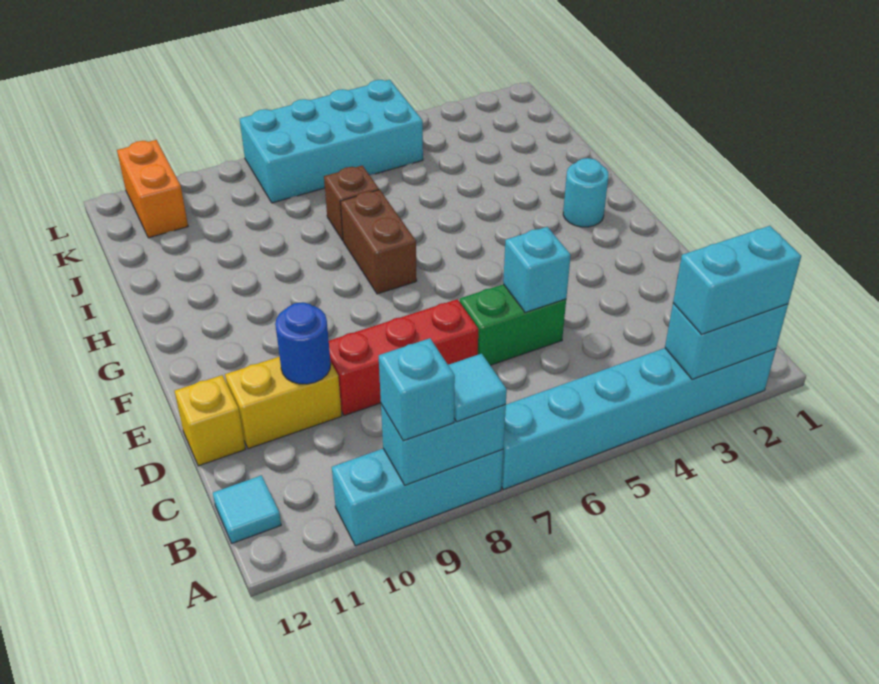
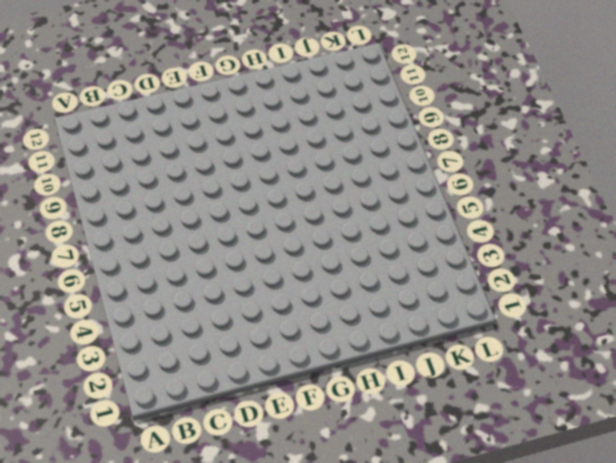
none -> cyan brick A2:A7 level 1
none -> cyan brick A8:A10 level 1
none -> cyan tile B12 level 1

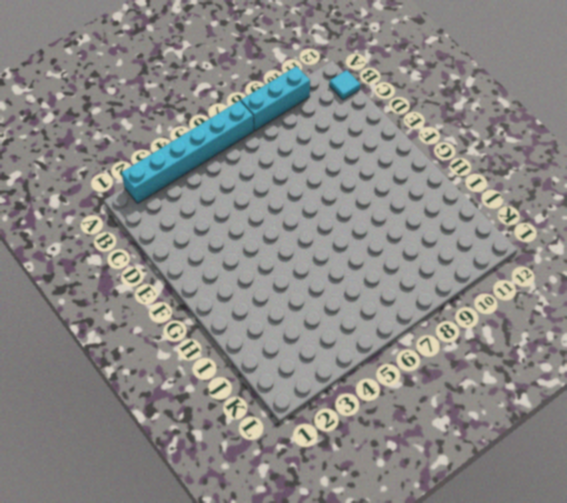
none -> green brick D5:D6 level 1
none -> red brick D7:D9 level 1
none -> yellow brick D10:D11 level 1

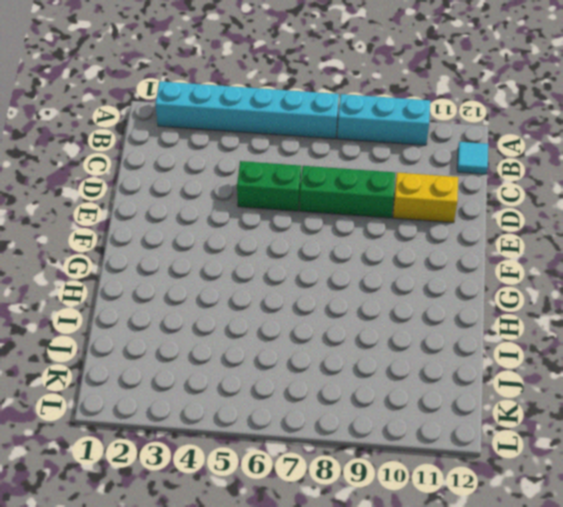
green brick D7:D9 level 1 -> red brick D7:D9 level 1
none -> yellow brick D12 level 1
none -> cyan round brick G2 level 1
none -> brown brick G7:H7 level 1

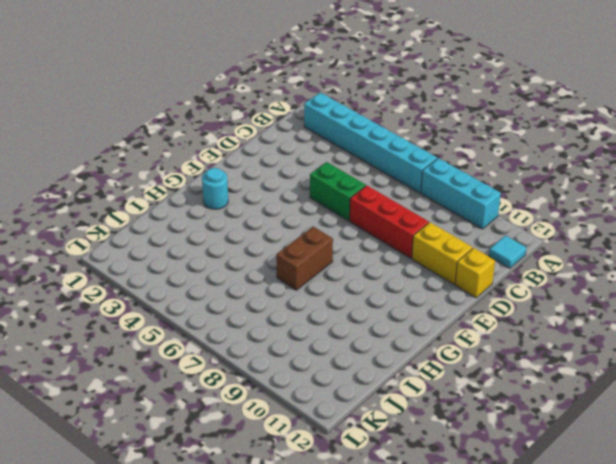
none -> brown brick I7 level 1
none -> cyan brick K5:L8 level 1
none -> orange brick K11:L11 level 1

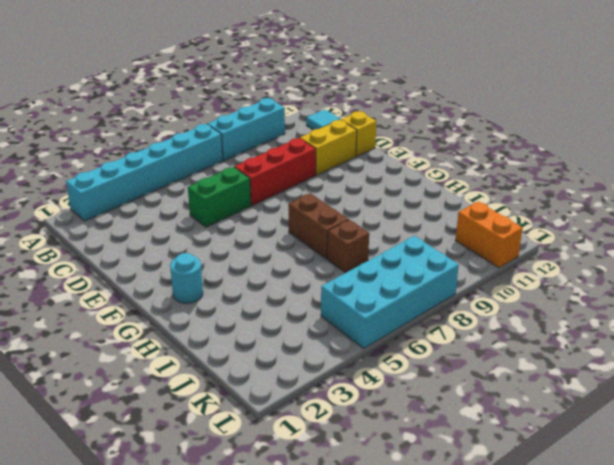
none -> cyan brick A2:A3 level 2
none -> cyan brick A8:A9 level 2
none -> cyan brick D5 level 2

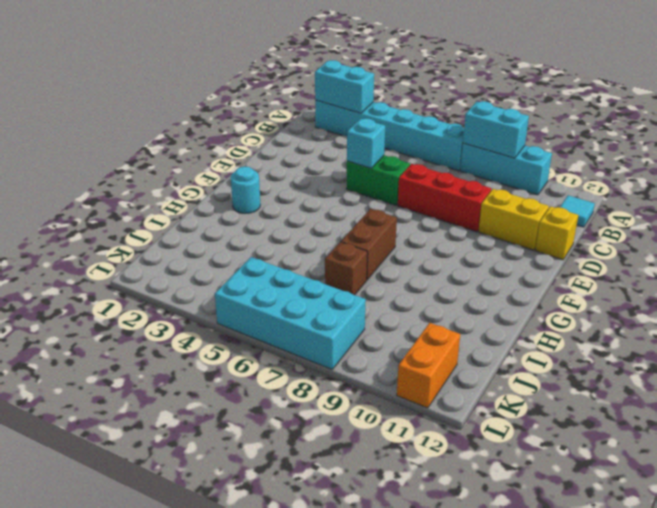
none -> blue round brick D10 level 2
none -> cyan brick A2:A3 level 3
none -> cyan tile A8 level 3

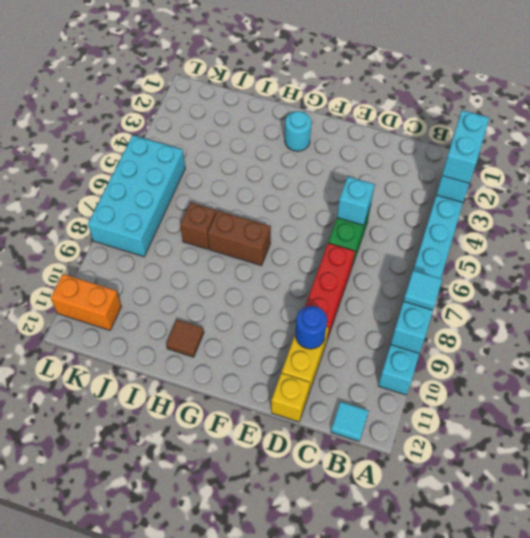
brown tile H11 level 1 -> none
none -> cyan brick A9 level 3

